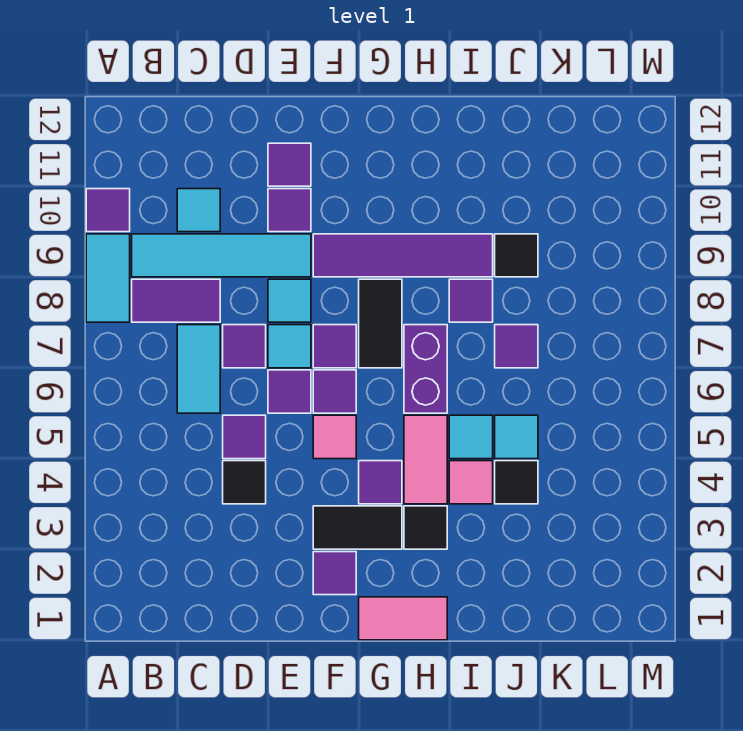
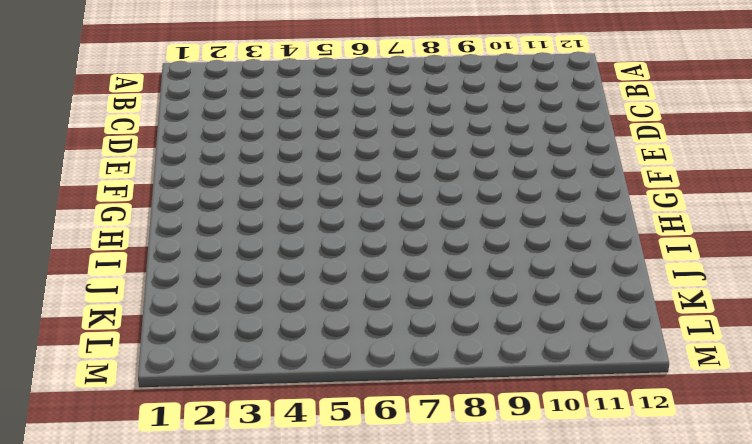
none -> cyan tile A8:A9 level 1
none -> purple tile A10 level 1
none -> purple tile B8:C8 level 1
none -> cyan tile B9:E9 level 1

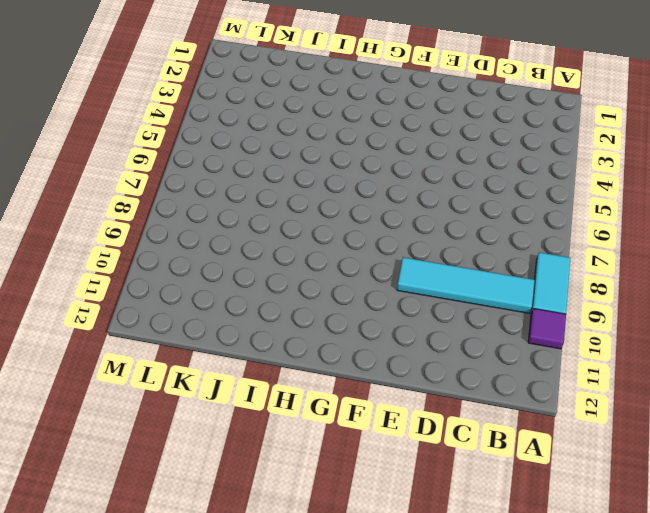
none -> purple tile B8:C8 level 1
none -> cyan tile C6:C7 level 1
none -> cyan tile C10 level 1
none -> black tile D4 level 1

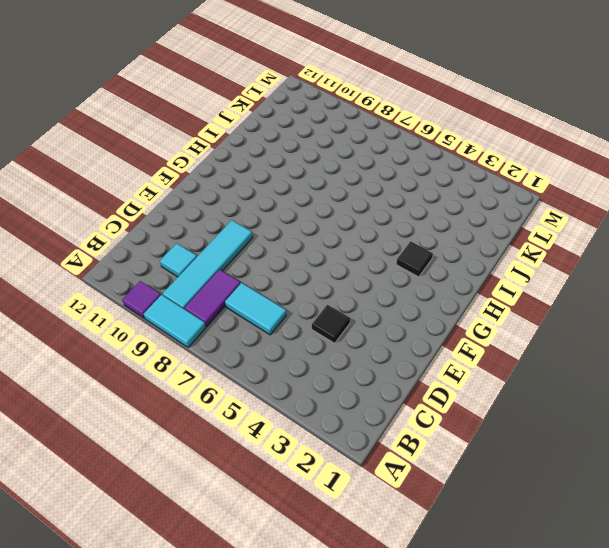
none -> purple tile D5 level 1
none -> purple tile D7 level 1
none -> purple tile E6 level 1
none -> cyan tile E7 level 1

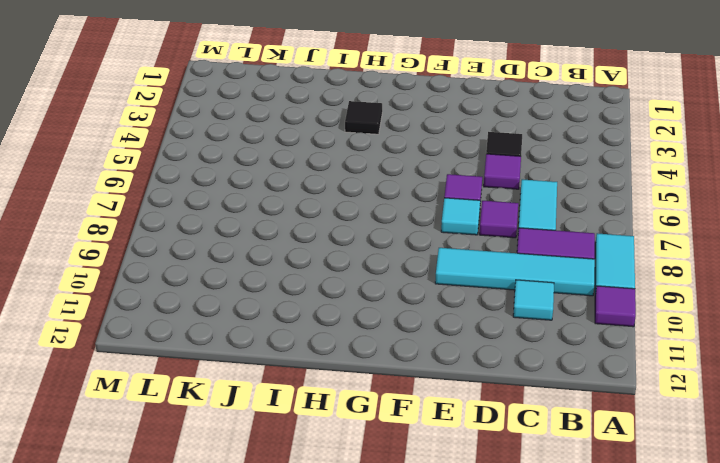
none -> cyan tile E8 level 1
none -> purple tile E10 level 1
none -> purple tile E11 level 1
none -> purple tile F2 level 1

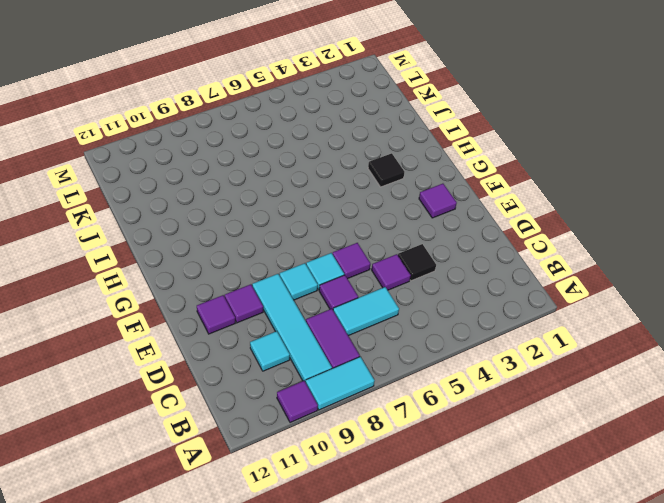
none -> black tile F3:G3 level 1
none -> pink tile F5 level 1
none -> purple tile F6 level 1
none -> purple tile F7 level 1

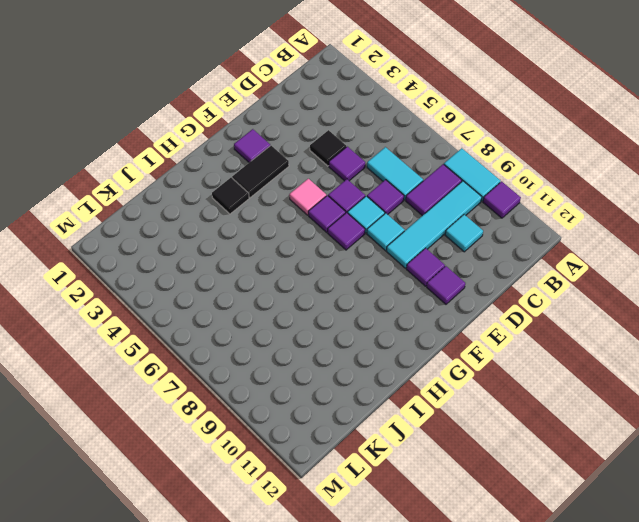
none -> purple tile F9:I9 level 1
none -> pink tile G1:H1 level 1
none -> purple tile G4 level 1
none -> black tile G7:G8 level 1

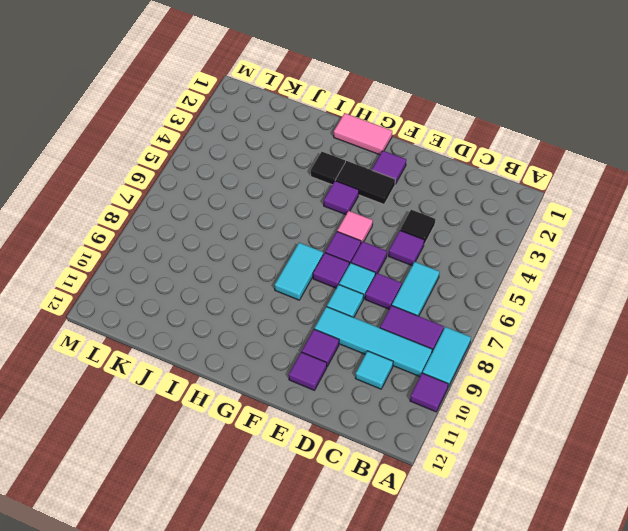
cyan tile G7:G8 level 1 -> black tile G7:G8 level 1
none -> purple tile F9:I9 level 1
none -> pink tile H4:H5 level 1
none -> purple brick H6:H7 level 1
none -> pink tile I4 level 1

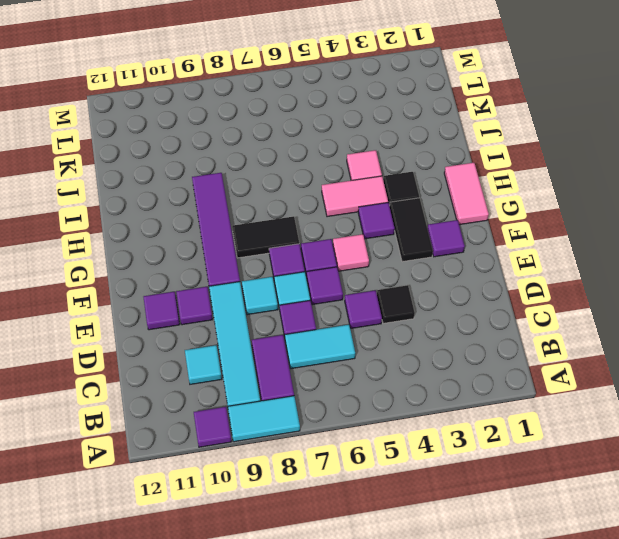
none -> purple brick H6:H7 level 1
none -> cyan tile I5 level 1
none -> purple tile I8 level 1
none -> black tile J4 level 1

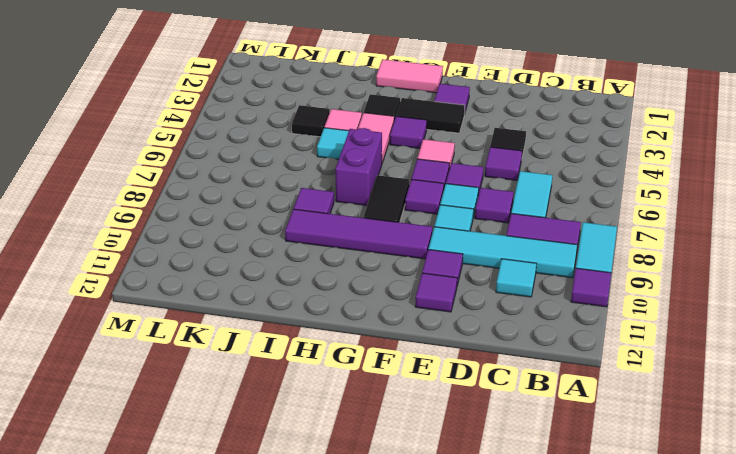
none -> cyan tile J5 level 1
none -> purple tile J7 level 1
none -> black tile J9 level 1

